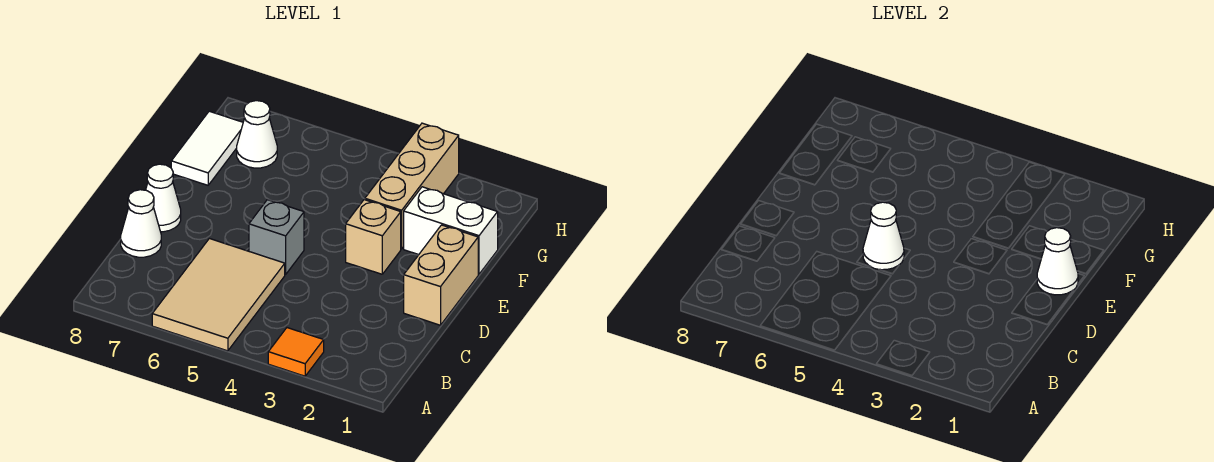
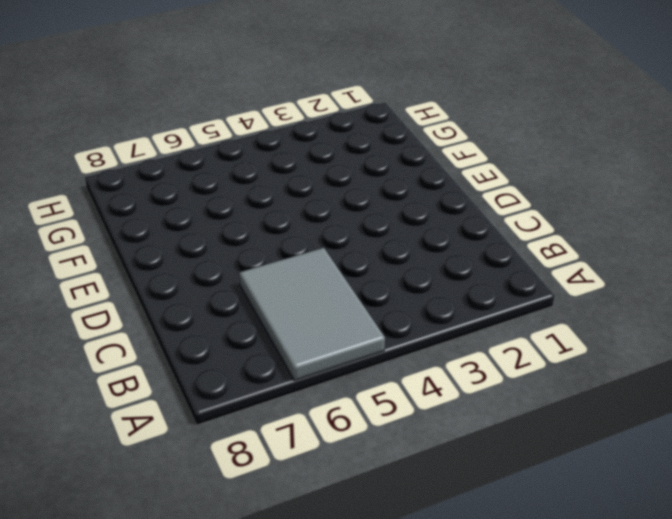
grey tile A5:C6 level 1 -> tan tile A5:C6 level 1
none -> orange tile A3 level 1
none -> white cone C8 level 1
none -> tan brick D1:E1 level 1

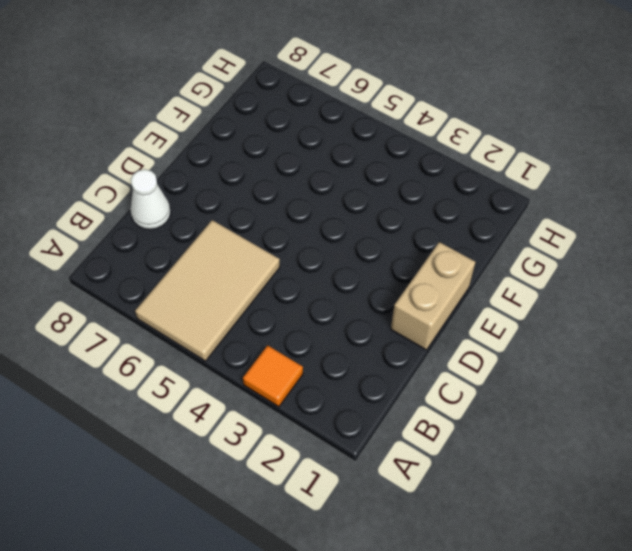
none -> grey brick D5 level 1
none -> white cone D8 level 1
none -> tan brick E3 level 1

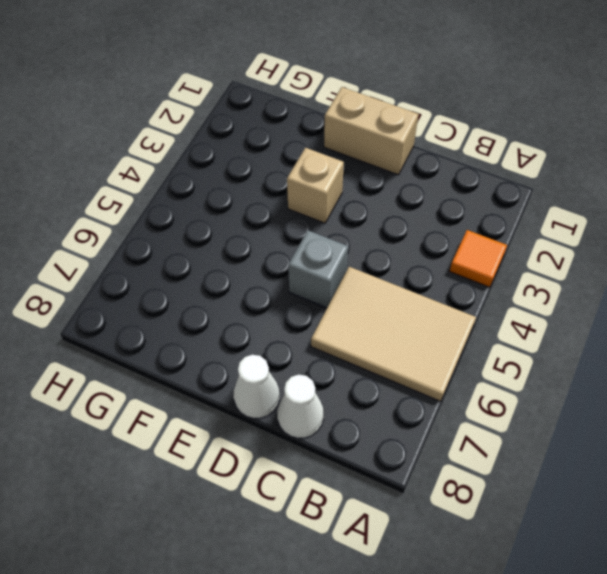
none -> white brick F1:F2 level 1
none -> tan brick F3:H3 level 1
none -> white tile F8:G8 level 1

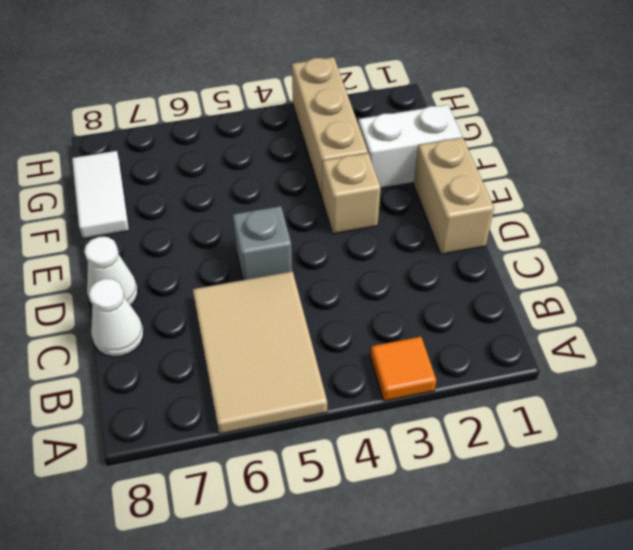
none -> white cone G7 level 1
none -> white cone D5 level 2
none -> white cone E1 level 2

